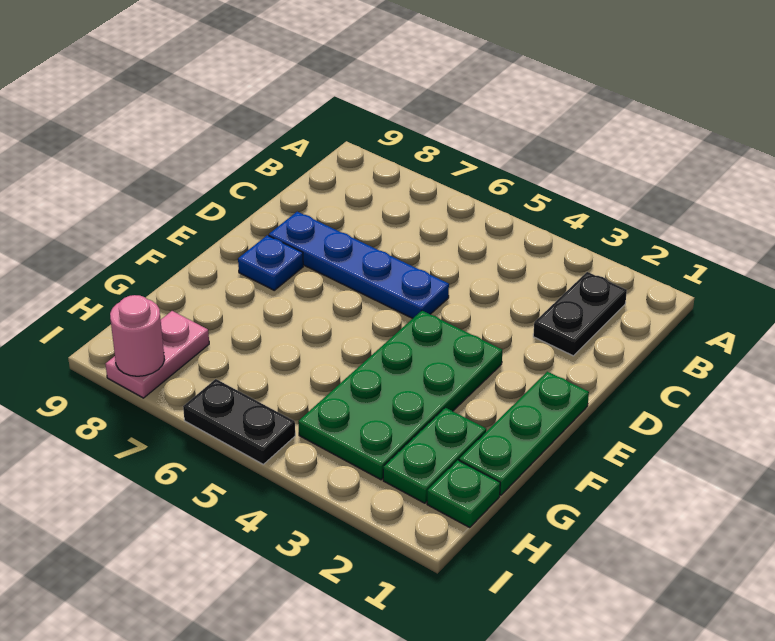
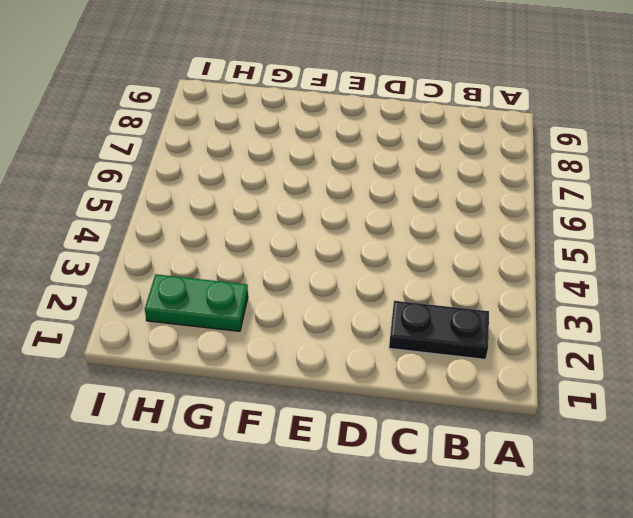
none -> blue plate D5:D8 level 1
none -> green plate E1:G1 level 1

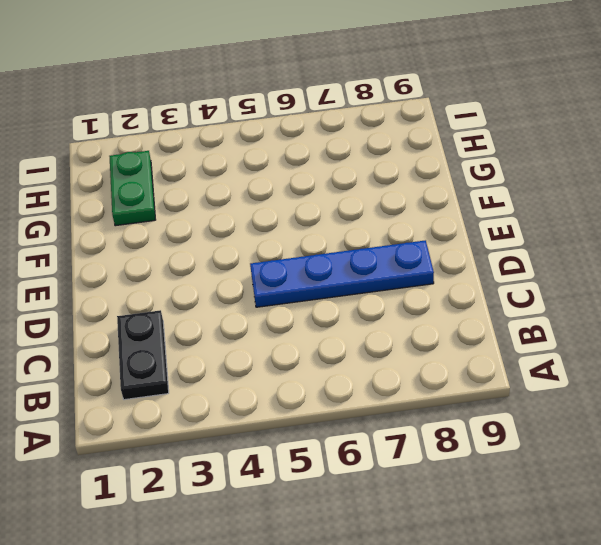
none -> green plate E1:G1 level 1
none -> green plate E3:H4 level 1

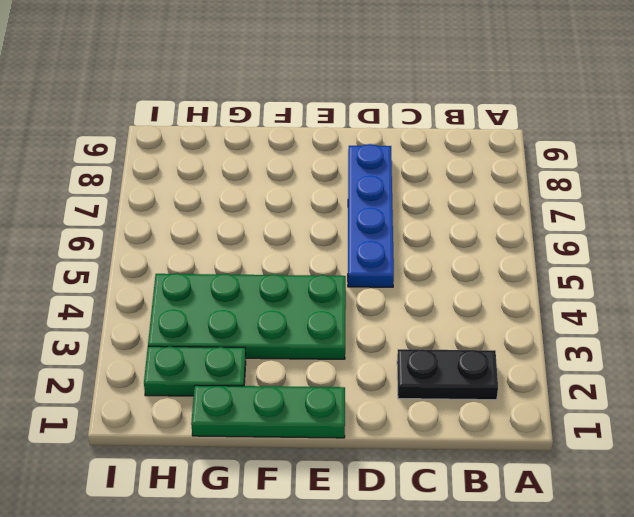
none -> blue plate E8 level 1
none -> green plate H1 level 1

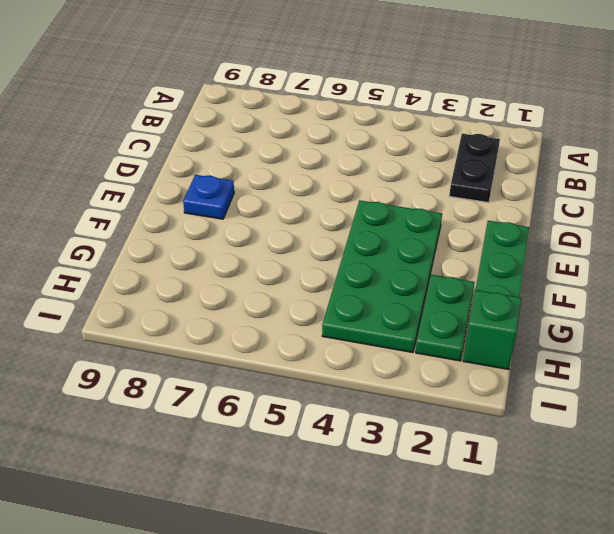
green brick H1 level 1 -> green plate H1 level 1
none -> blue plate D5:D8 level 1
none -> pink plate H8:I8 level 1

